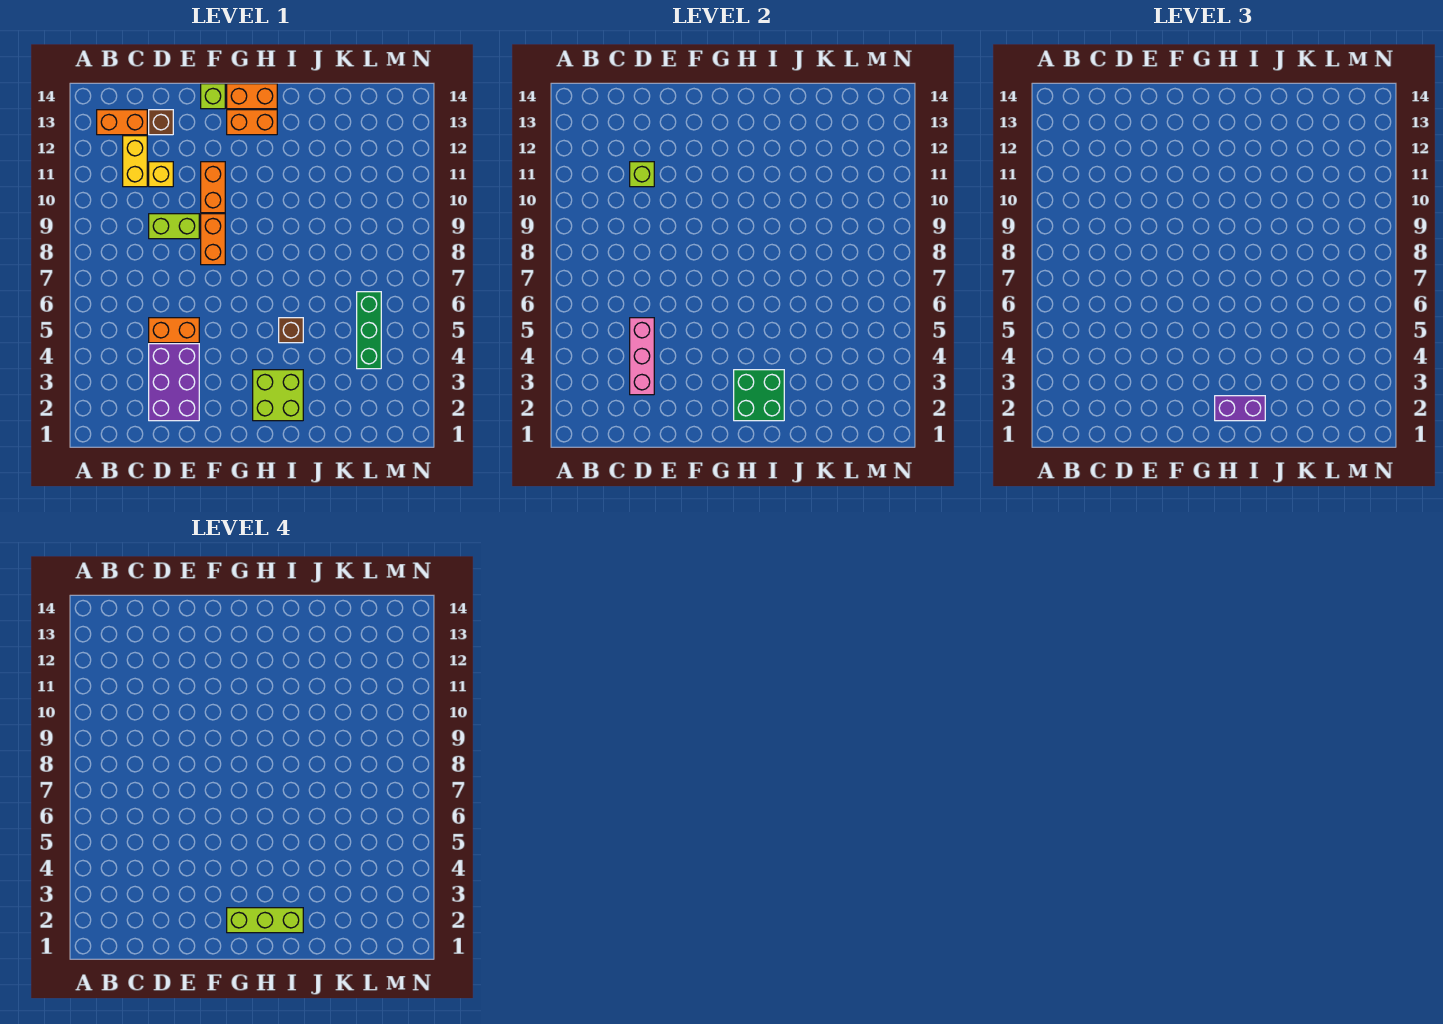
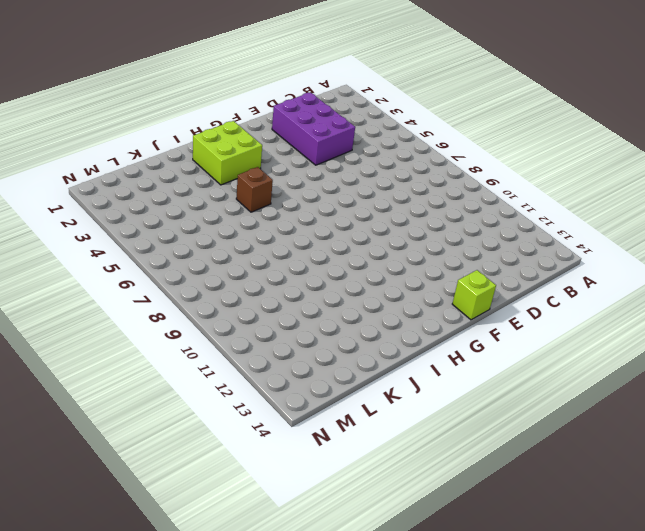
none -> orange brick B13:C13 level 1
none -> yellow brick C11:C12 level 1
none -> orange brick D5:E5 level 1

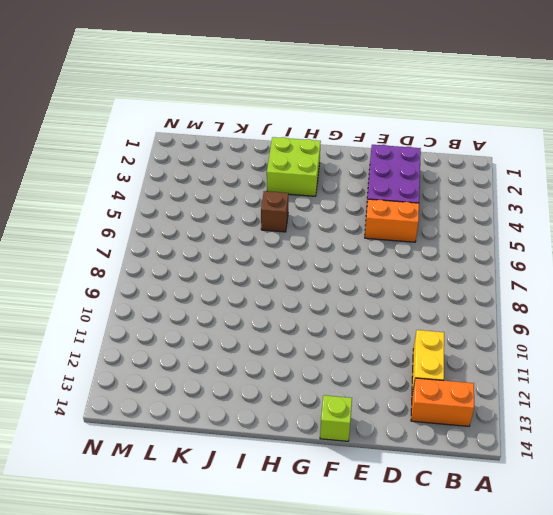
none -> lime brick D9:E9 level 1
none -> yellow brick D11 level 1
none -> brown brick D13 level 1

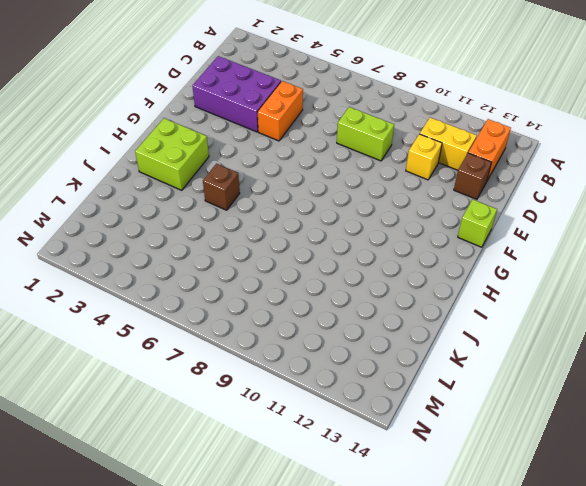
lime brick D8:D9 level 1 -> lime brick D9:E9 level 1
none -> orange brick F8:F9 level 1
none -> orange brick F10:F11 level 1
none -> orange brick G13:H13 level 1

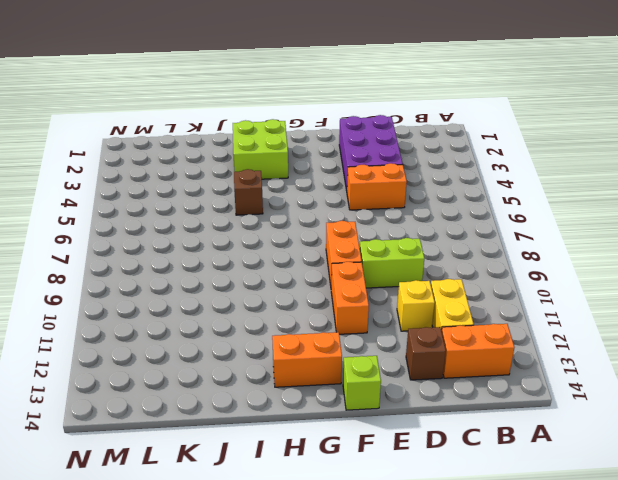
none -> orange brick G14:H14 level 1
none -> green brick L4:L6 level 1
none -> pink brick D3:D5 level 2

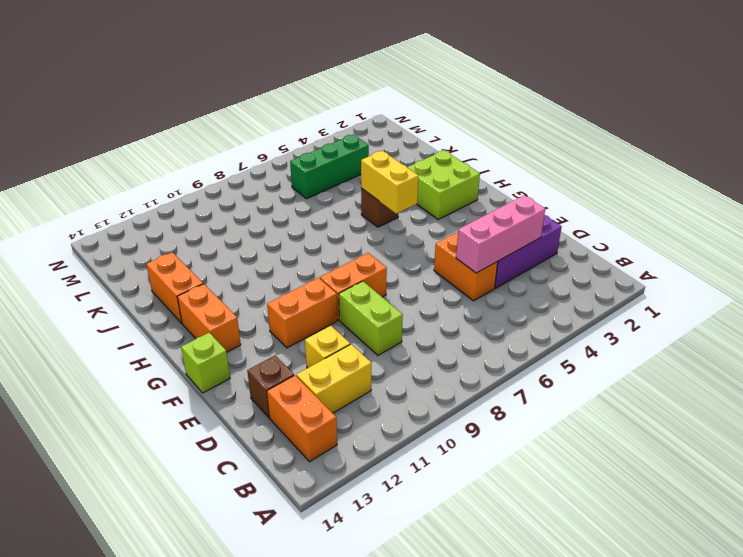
yellow brick H5:I5 level 2 -> none
orange brick I13:J13 level 1 -> orange brick G14:H14 level 1
none -> lime brick D11 level 2
none -> green brick H2:I3 level 2
none -> purple brick H2:I2 level 3

